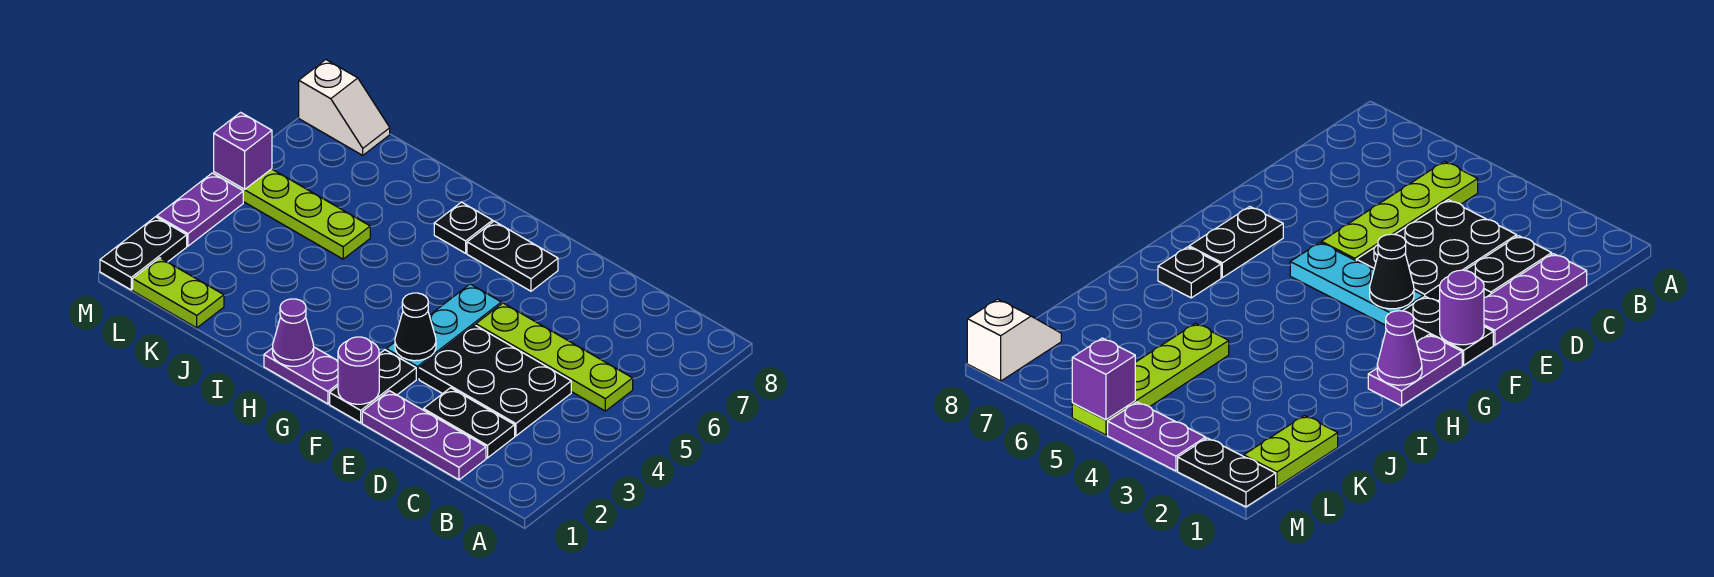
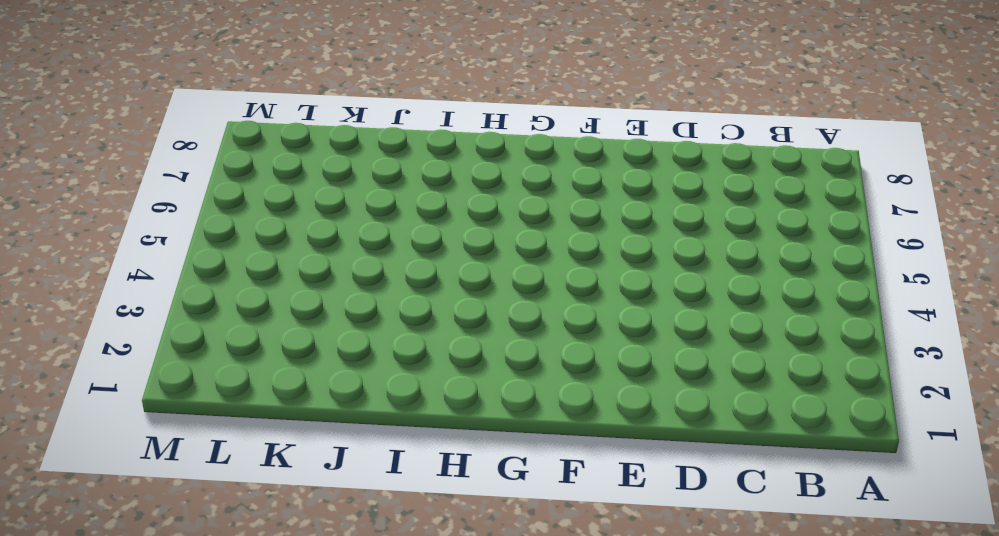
none -> lime plate B5:E5 level 1
none -> purple plate C1:E1 level 1
none -> black plate C2:D2 level 1

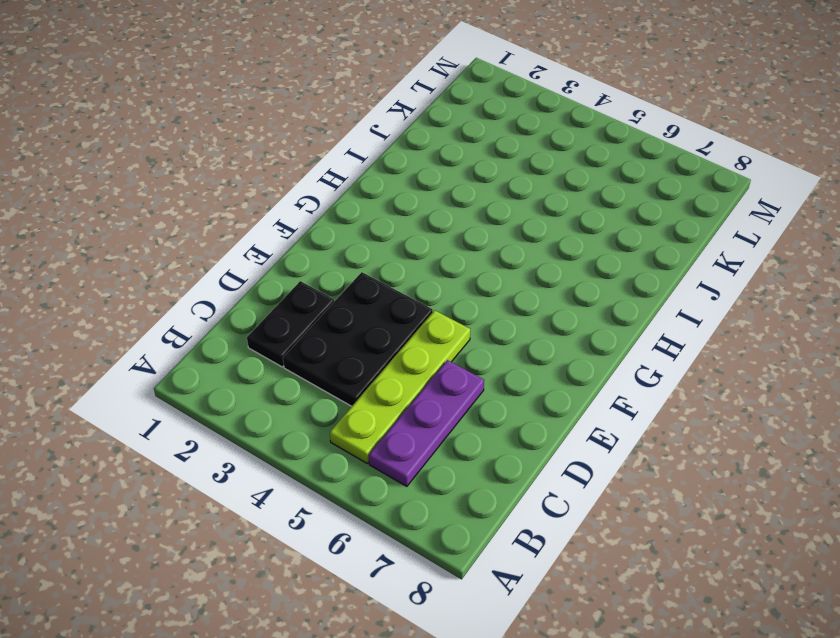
purple plate B6:D6 level 1 -> purple plate C1:E1 level 1
none -> black plate F1:F2 level 1
none -> cyan plate F3:F5 level 1
none -> black plate F7:G7 level 1

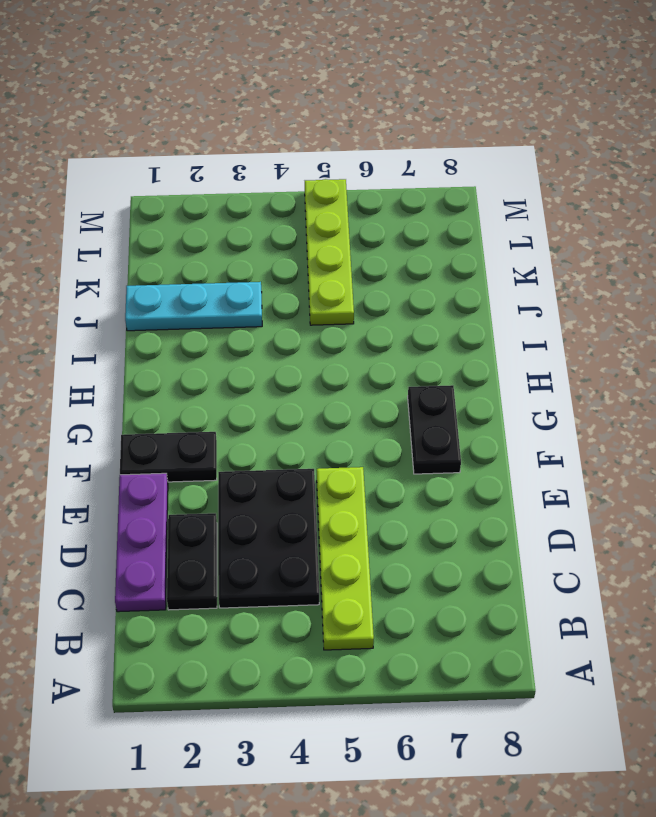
cyan plate J1:J3 level 1 -> cyan plate F3:F5 level 1
none -> purple plate G1:H1 level 1
none -> black plate H7 level 1
none -> lime plate K1:L1 level 1

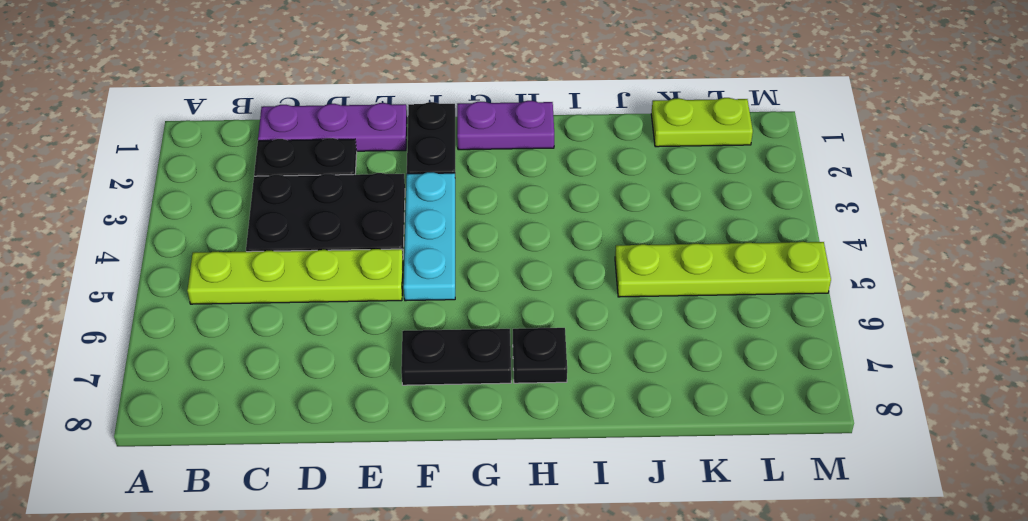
none -> white slope L8:M8 level 1 top M
none -> black plate M1:M2 level 1
none -> purple plate M3:M4 level 1

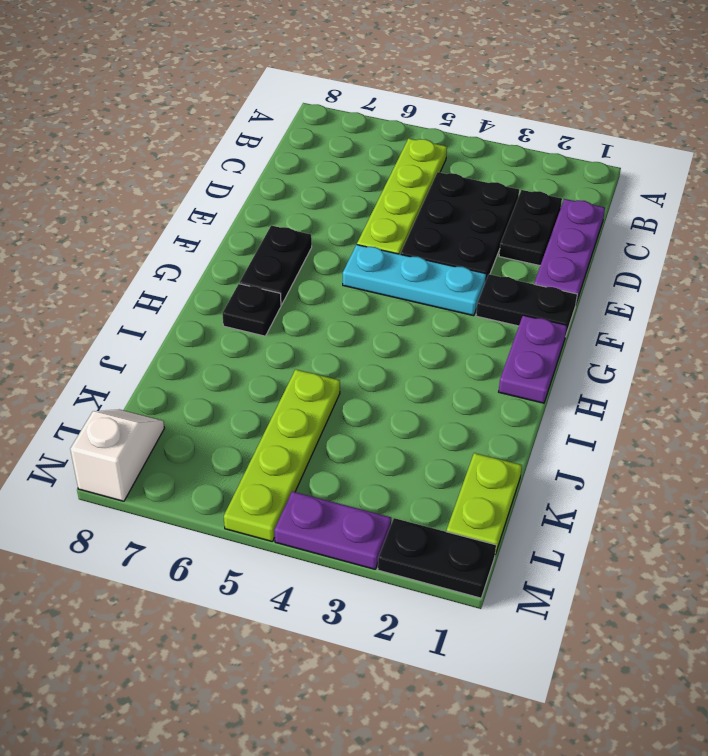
none -> purple round brick F1 level 2
none -> black cone F3 level 2
none -> purple cone H1 level 2

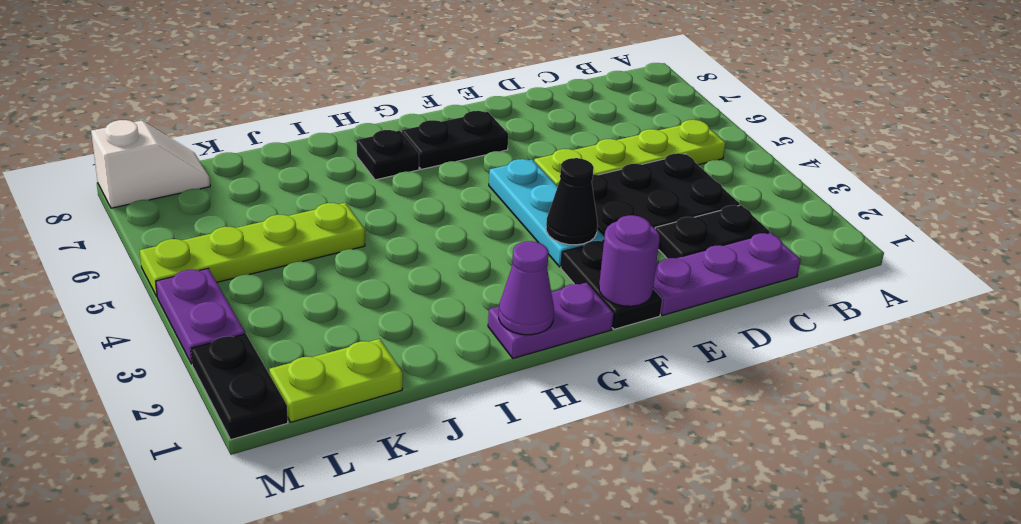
none -> purple brick M5 level 2

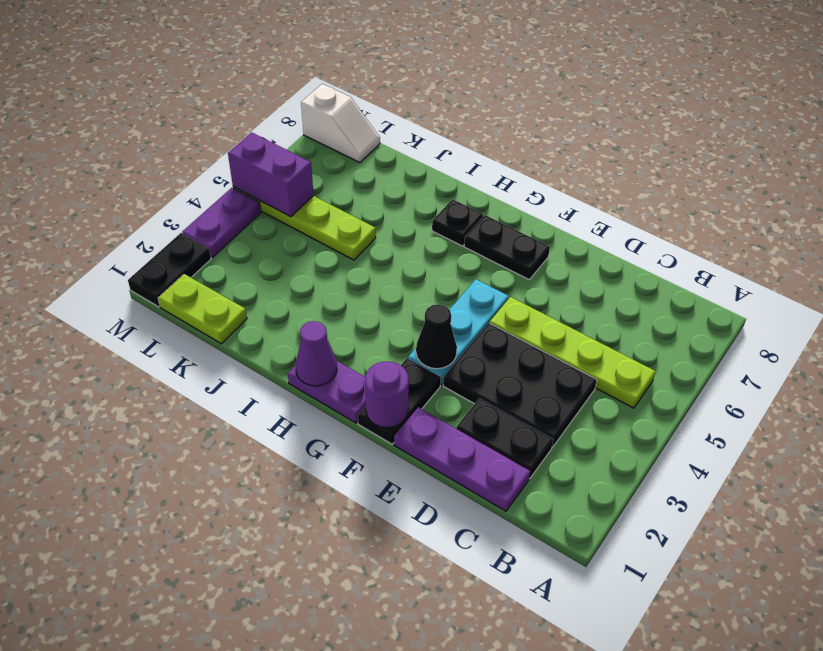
purple brick L5:M5 level 2 -> purple brick M5 level 2

